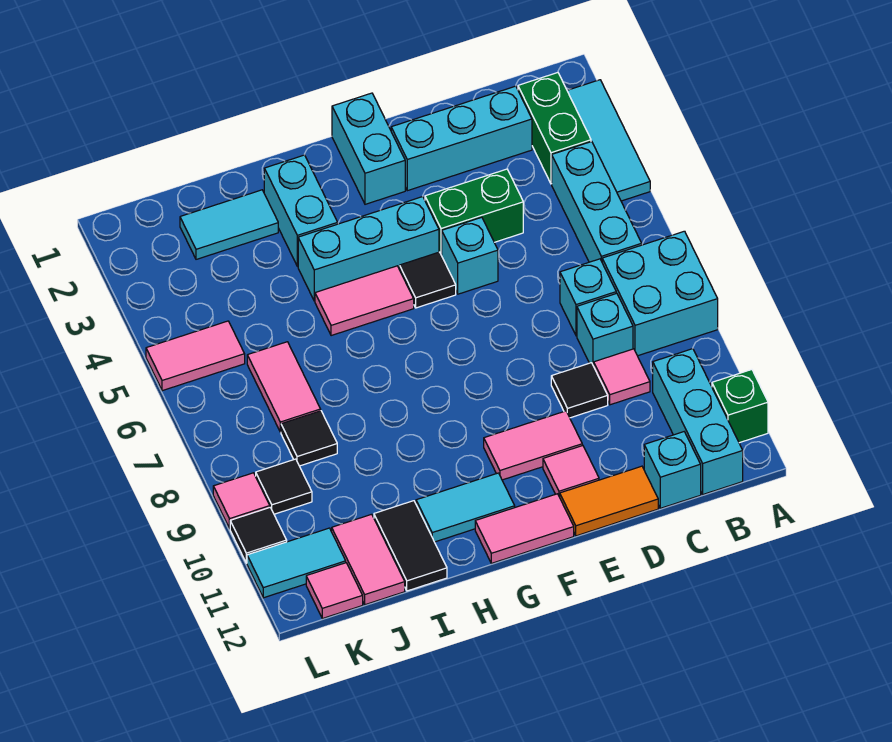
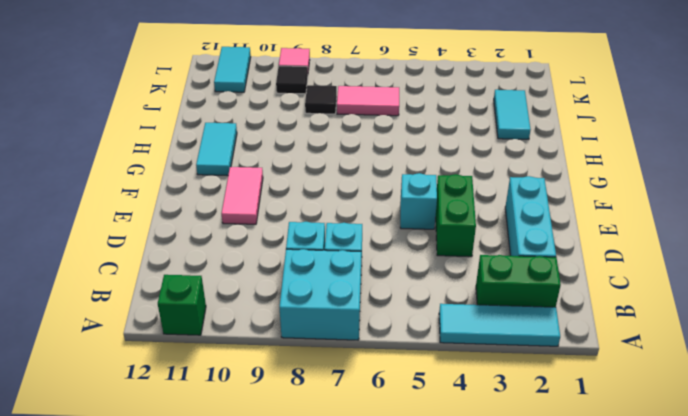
none -> cyan brick B4:B6 level 1
none -> cyan brick B10:B12 level 1
none -> pink tile C9 level 1
none -> cyan brick C12 level 1

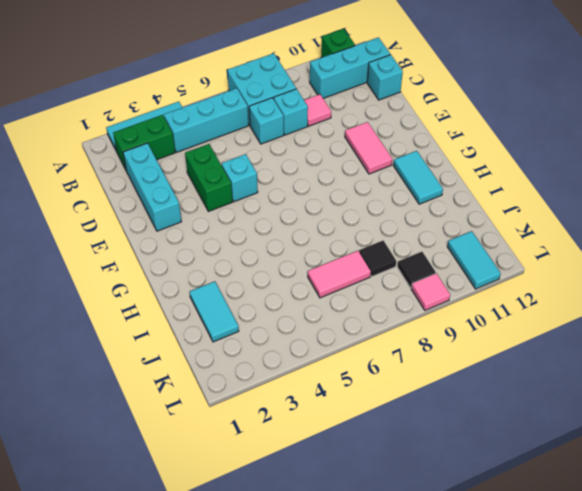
none -> black tile D9 level 1
none -> orange tile D12:E12 level 1
none -> pink tile E11 level 1
none -> cyan brick F1:F2 level 1

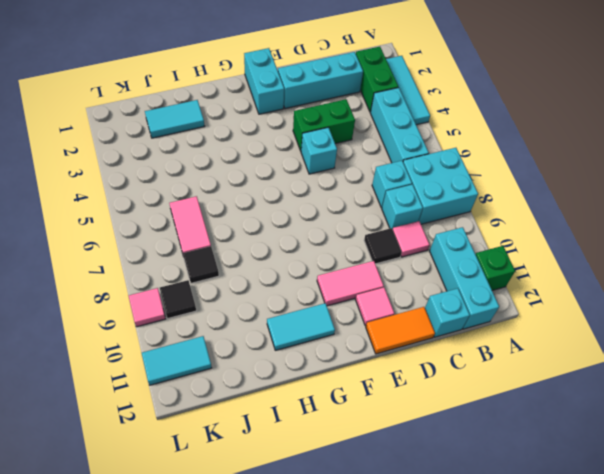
none -> cyan brick F4:H4 level 1
none -> black tile F5 level 1
none -> pink tile F12:G12 level 1
none -> pink tile G5:H5 level 1

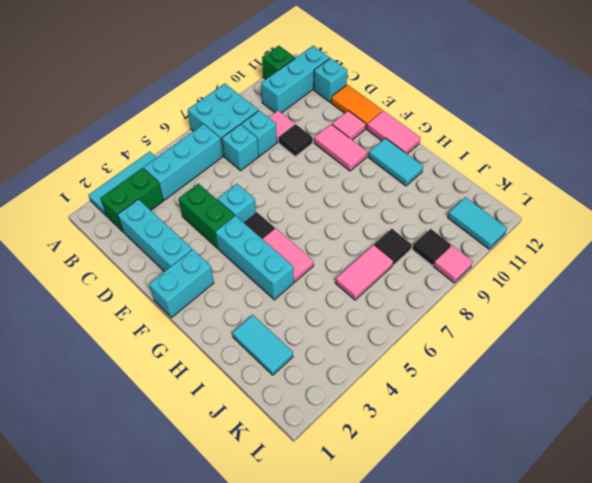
none -> cyan brick H2:H3 level 1
none -> black tile I11:I12 level 1
none -> pink tile J11:J12 level 1
none -> pink tile K5:L5 level 1

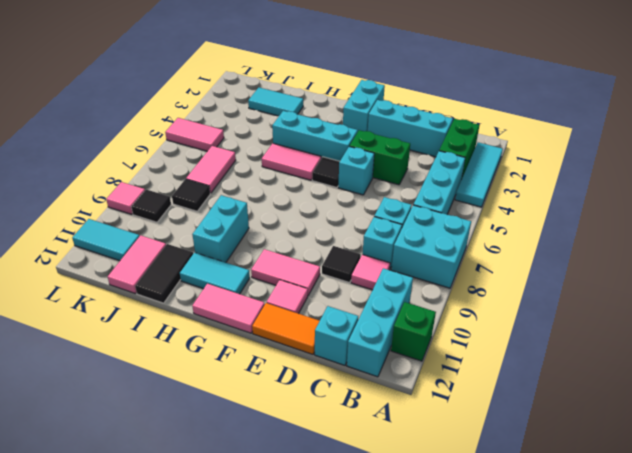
cyan brick H9:H10 level 1 -> cyan brick H2:H3 level 1
none -> pink tile K12 level 1
none -> black tile L10 level 1

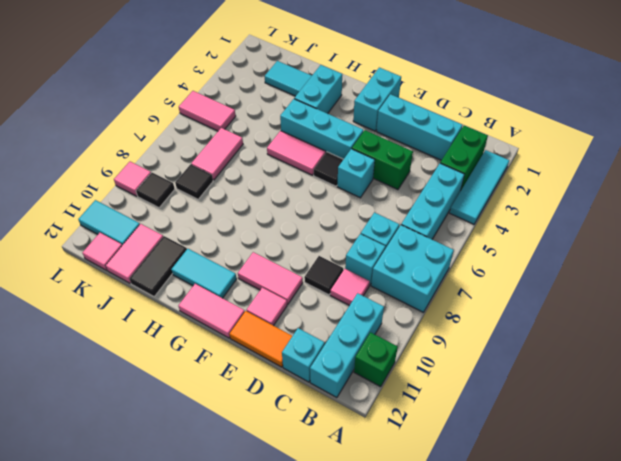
none -> black tile L10 level 1

